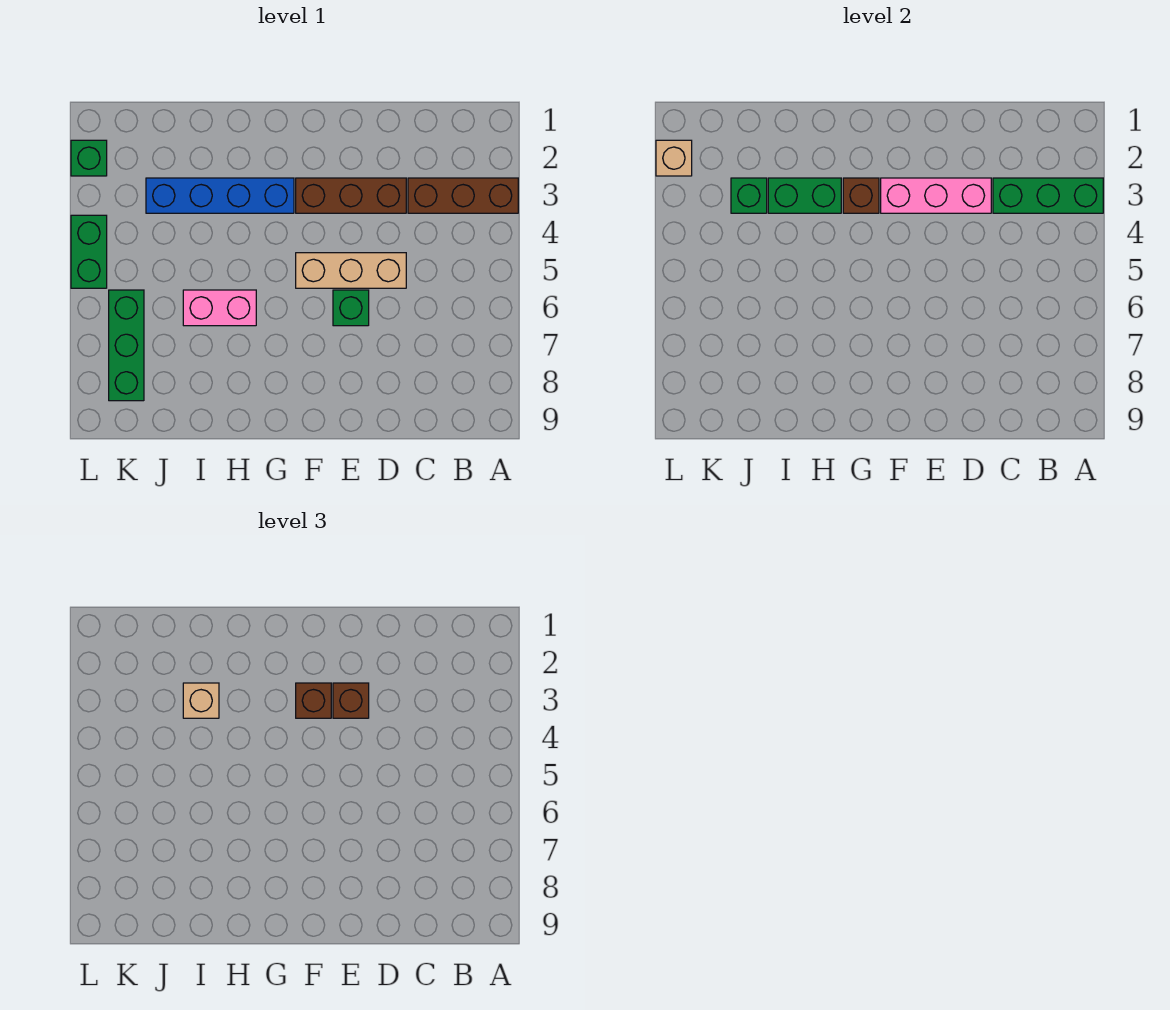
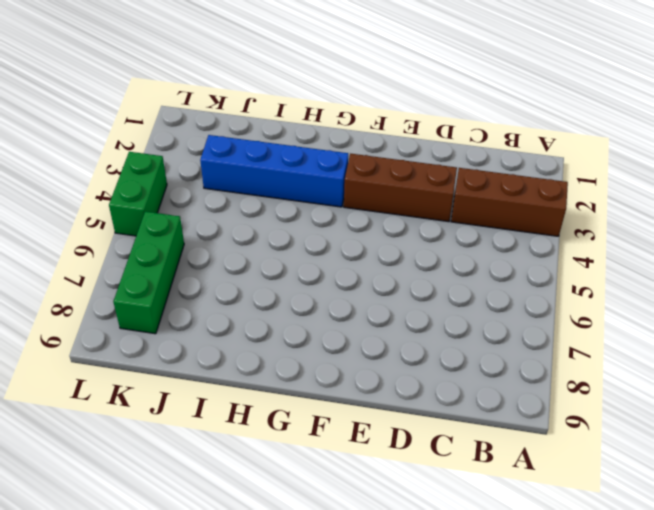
none -> tan brick D5:F5 level 1
none -> green brick E6 level 1
none -> pink brick H6:I6 level 1

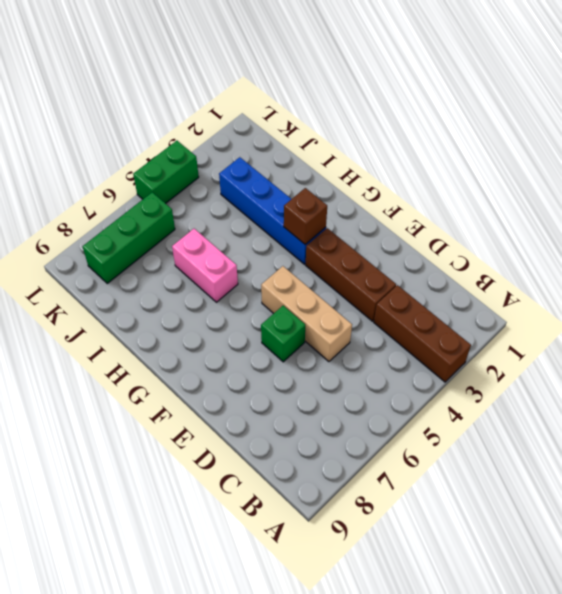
none -> green brick L2 level 1
none -> green brick A3:C3 level 2
none -> pink brick D3:F3 level 2

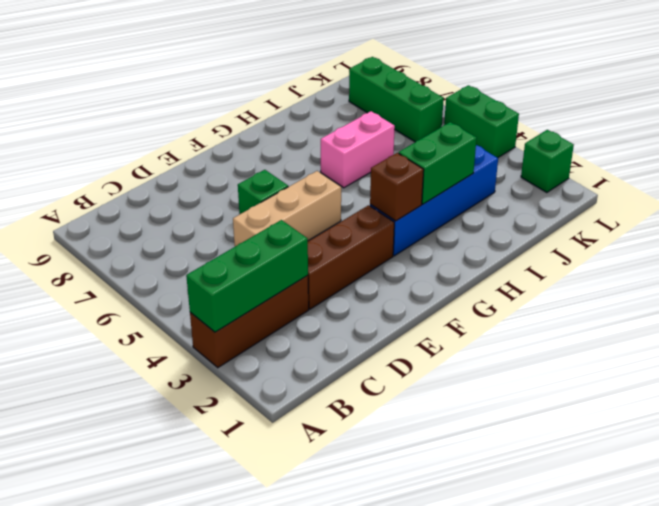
none -> pink brick D3:F3 level 2
none -> green brick J3 level 2
none -> tan brick L2 level 2

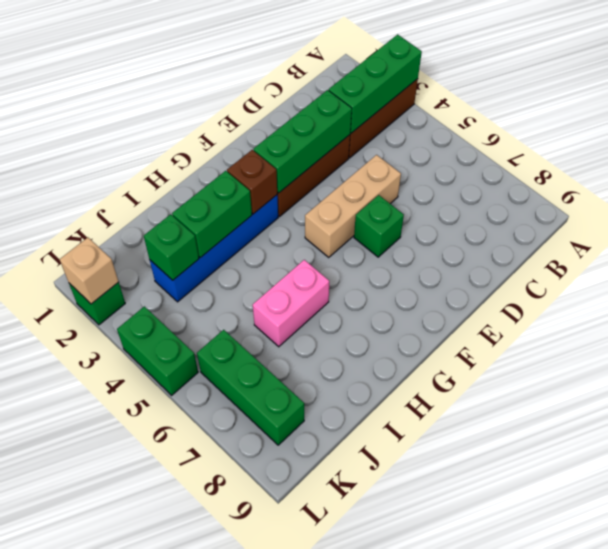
green brick D3:F3 level 2 -> pink brick D3:F3 level 2
none -> brown brick E3 level 3
none -> brown brick F3 level 3
none -> tan brick I3 level 3

